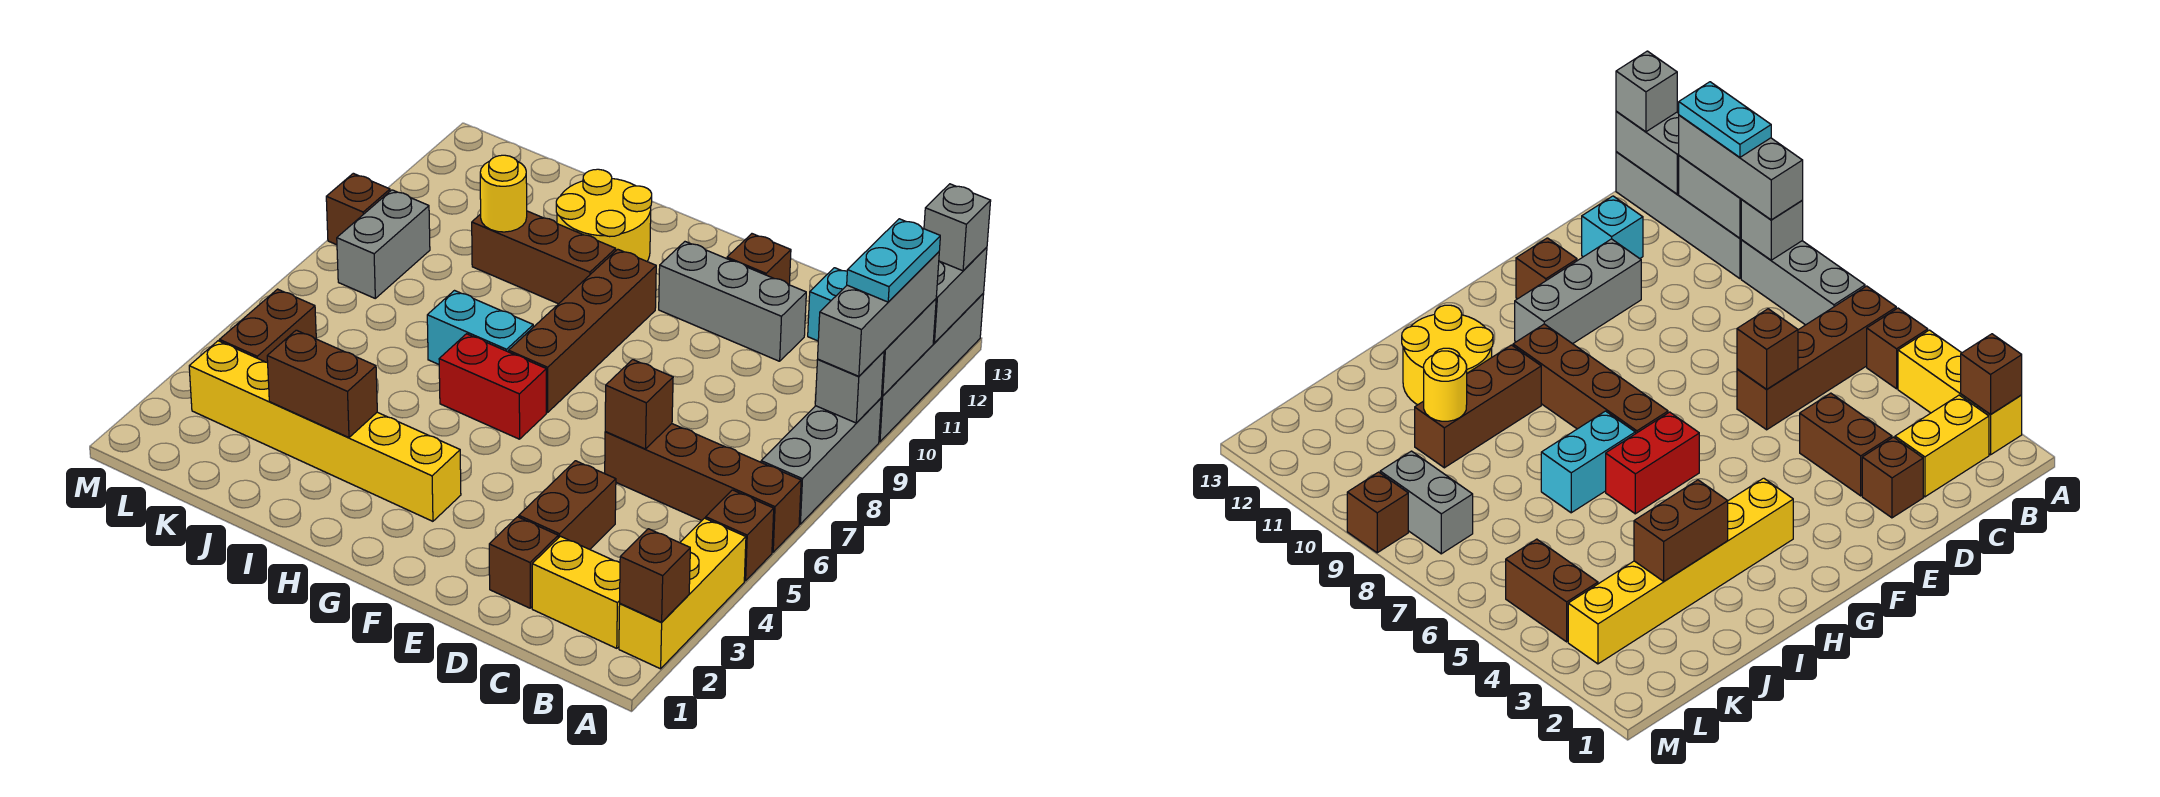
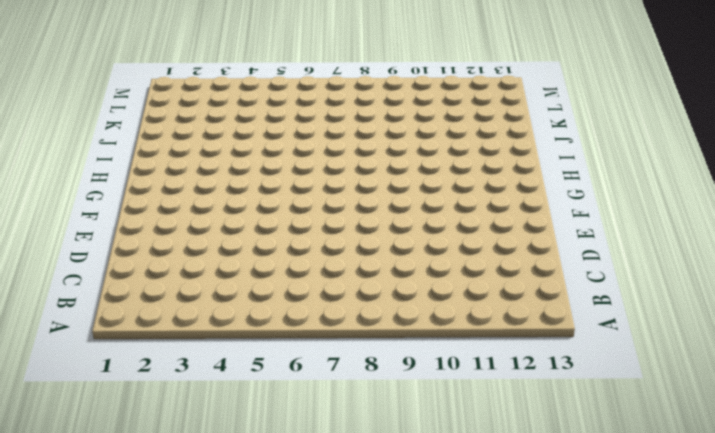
none -> yellow brick A2:A4 level 1
none -> brown brick A5 level 1
none -> brown brick A6:D6 level 1
none -> grey brick A7:A9 level 1

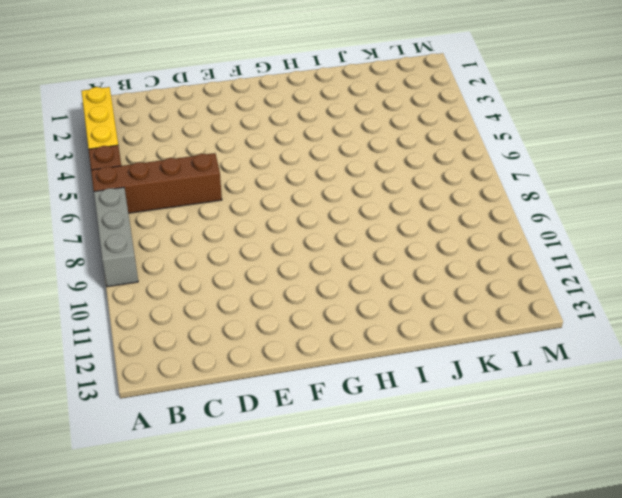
none -> grey brick A10:A13 level 1
none -> yellow brick B2:C2 level 1
none -> cyan brick C12 level 1
none -> brown brick D2 level 1

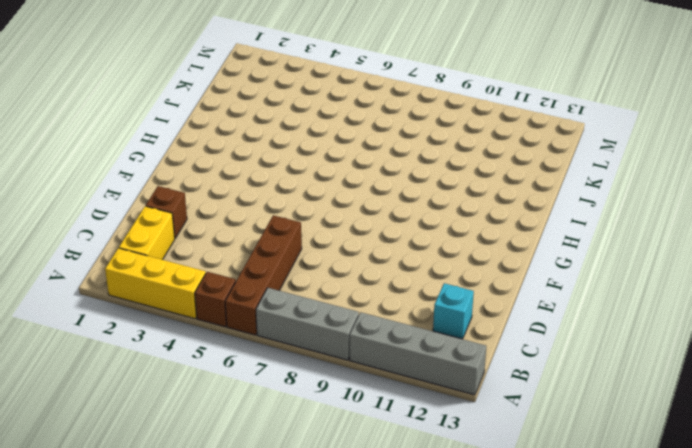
none -> brown brick D3:D4 level 1
none -> grey brick D11:F11 level 1
none -> brown brick E12 level 1
none -> yellow brick G3:L3 level 1

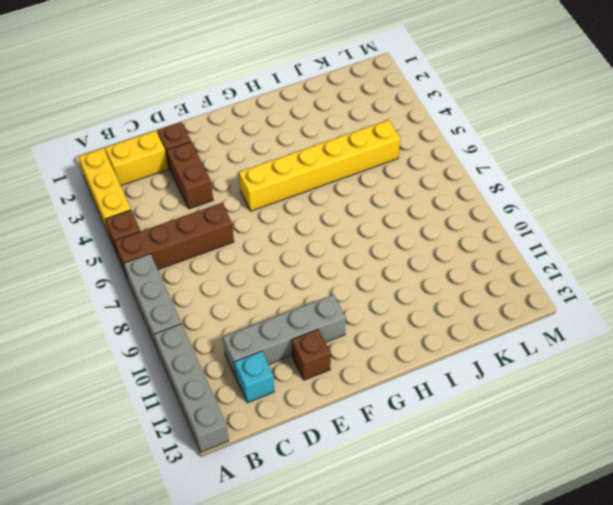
grey brick C11:F11 level 1 -> grey brick D11:F11 level 1
yellow brick F5:K5 level 1 -> yellow brick G3:L3 level 1
none -> red brick G6:H6 level 1
none -> brown brick G7:G10 level 1
none -> cyan brick H7:I7 level 1
none -> brown brick H10:J10 level 1

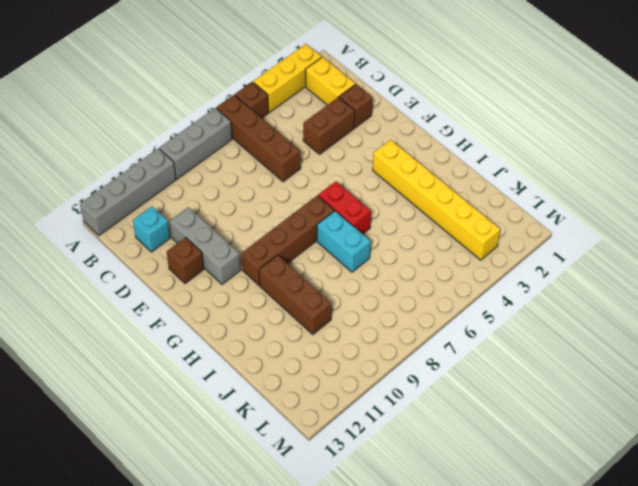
none -> yellow round brick H11:I12 level 1
none -> brown brick L4:L5 level 1
none -> grey brick L8:L9 level 1
none -> brown brick M9 level 1

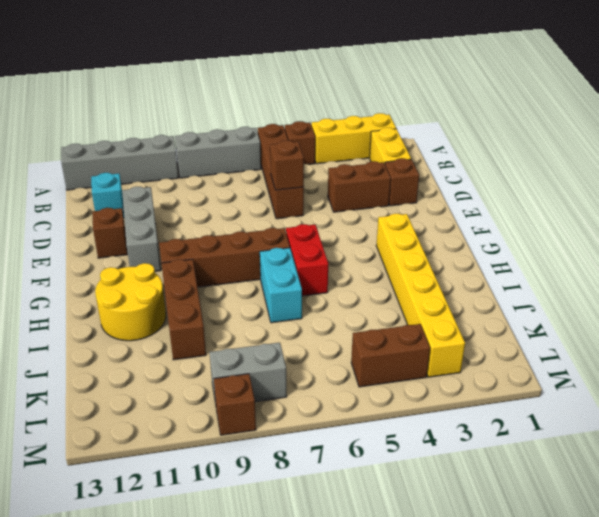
none -> brown brick A2 level 2
none -> grey brick A9 level 2
none -> grey brick A10:A11 level 2
none -> grey brick A12:A13 level 2

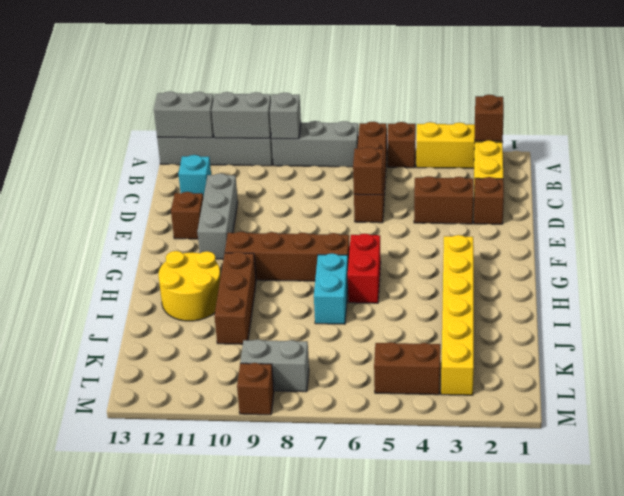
none -> brown brick I3:J3 level 2
none -> yellow round brick J10 level 2
none -> grey brick A9:A11 level 3
none -> grey brick A13 level 3

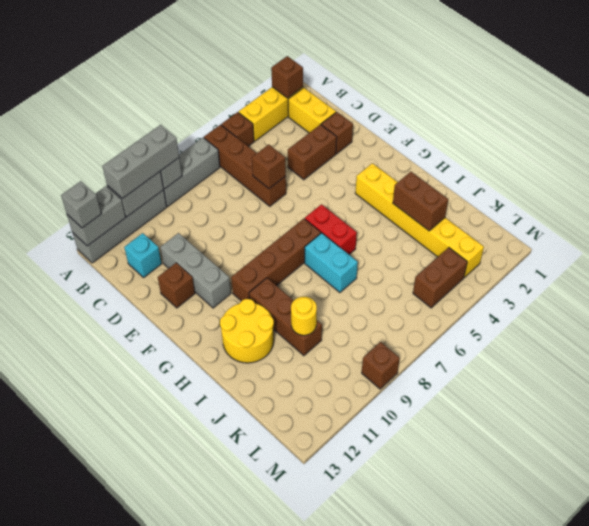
none -> grey brick L8:L9 level 1
none -> cyan plate A10:A11 level 4

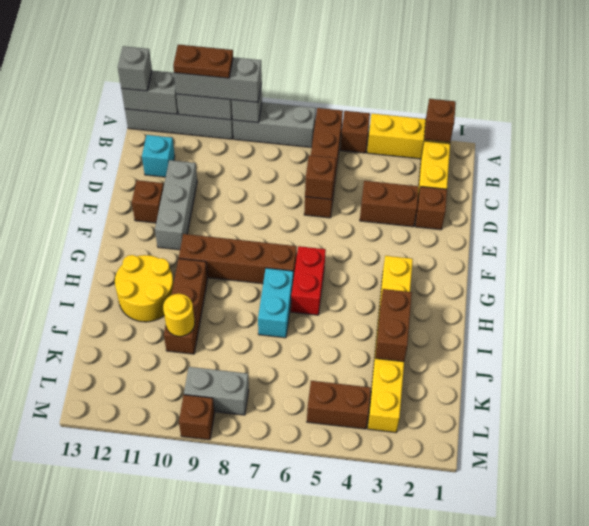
brown plate A10:A11 level 4 -> cyan plate A10:A11 level 4

